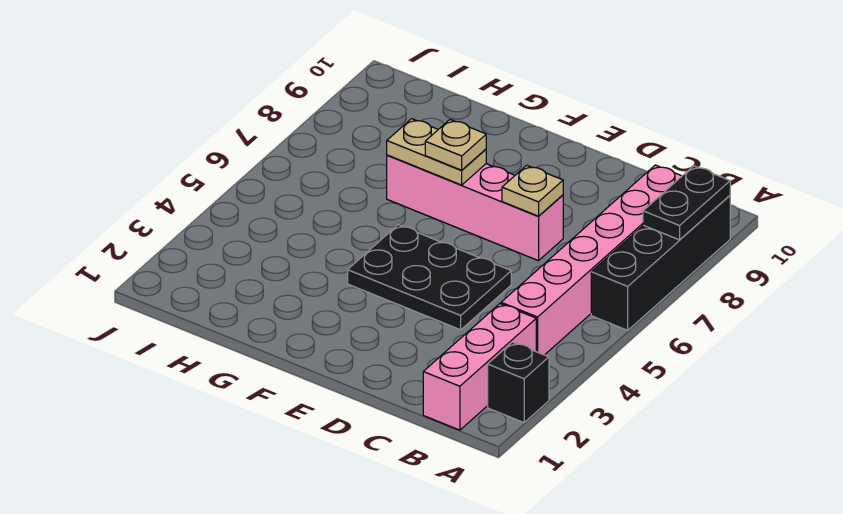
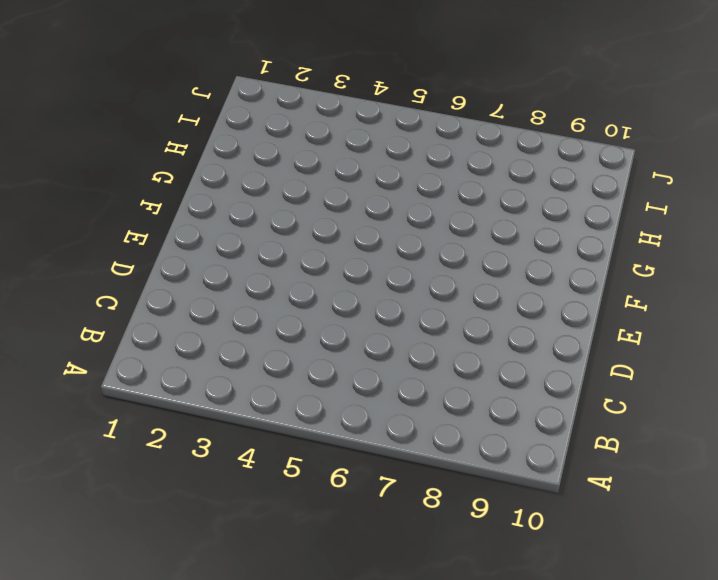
none -> black brick A2 level 1
none -> black brick A6:A9 level 1

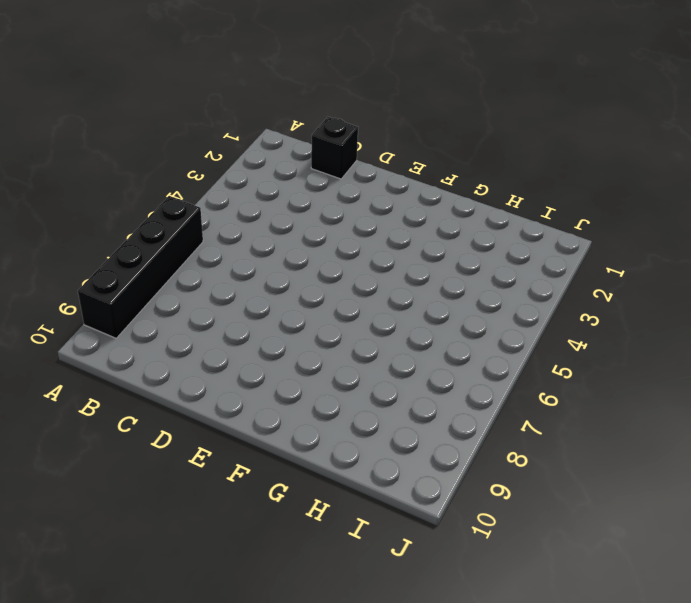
black brick C1 level 1 -> black brick A2 level 1
none -> pink brick B1:B3 level 1
none -> pink brick B4:B9 level 1

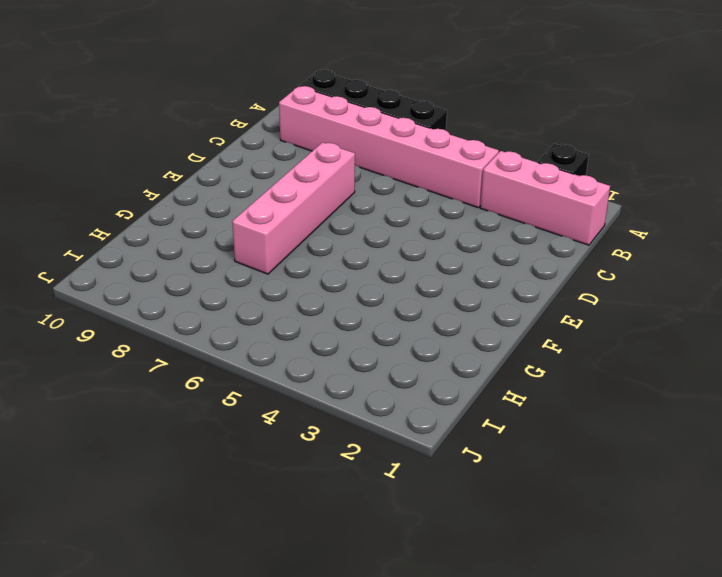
none -> black plate D4:F5 level 1
none -> black plate A8:A9 level 2

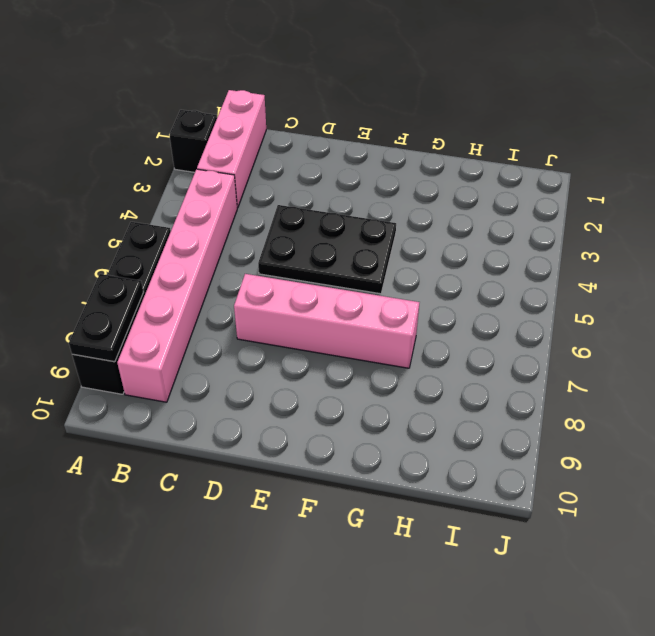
none -> tan plate D7 level 2
none -> tan plate F7:G7 level 2

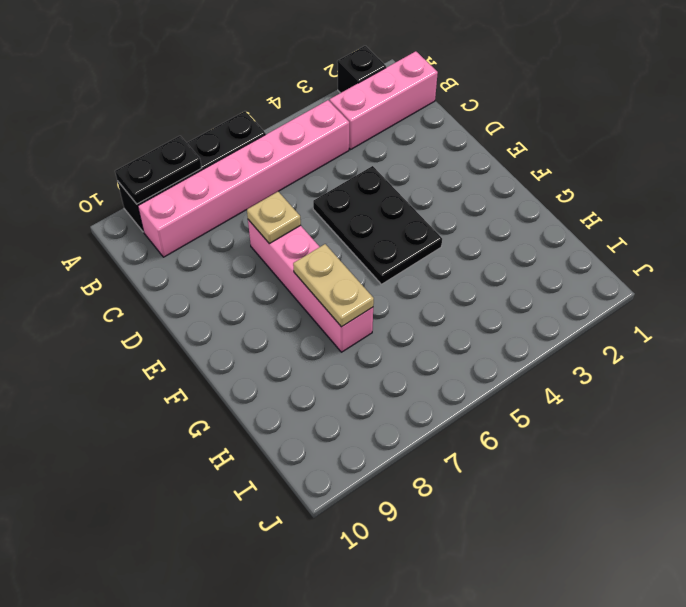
none -> tan plate F7 level 3

